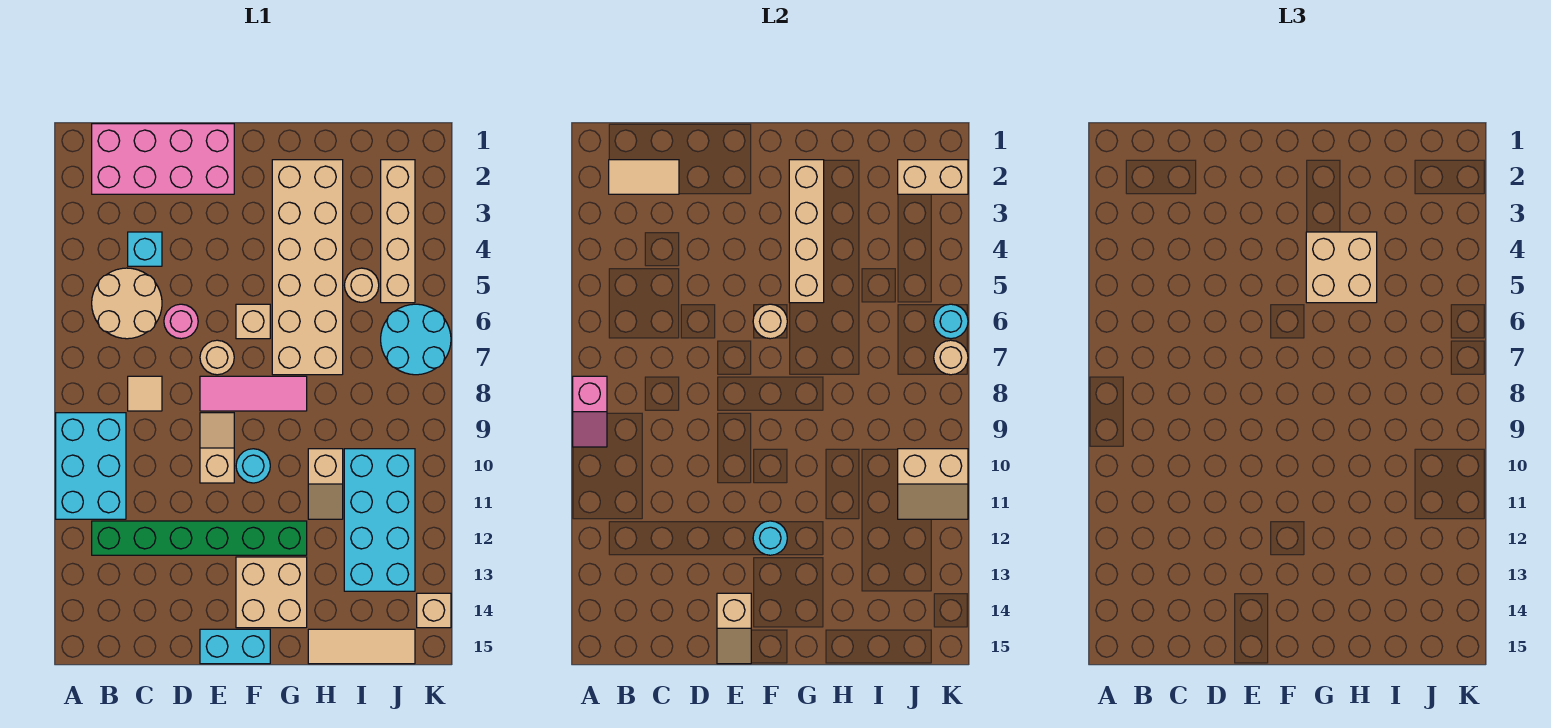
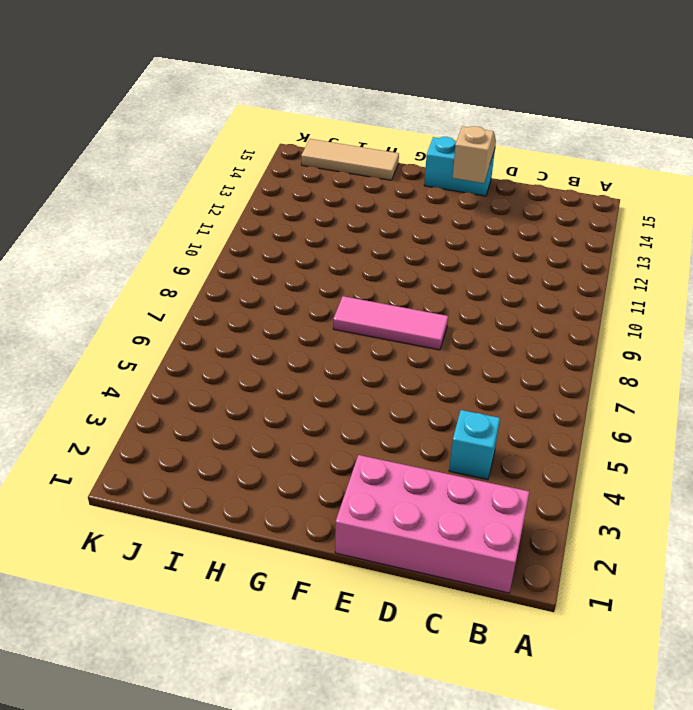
none -> cyan brick A9:B11 level 1
none -> tan round brick B5:C6 level 1
none -> green brick B12:G12 level 1
none -> tan tile C8 level 1

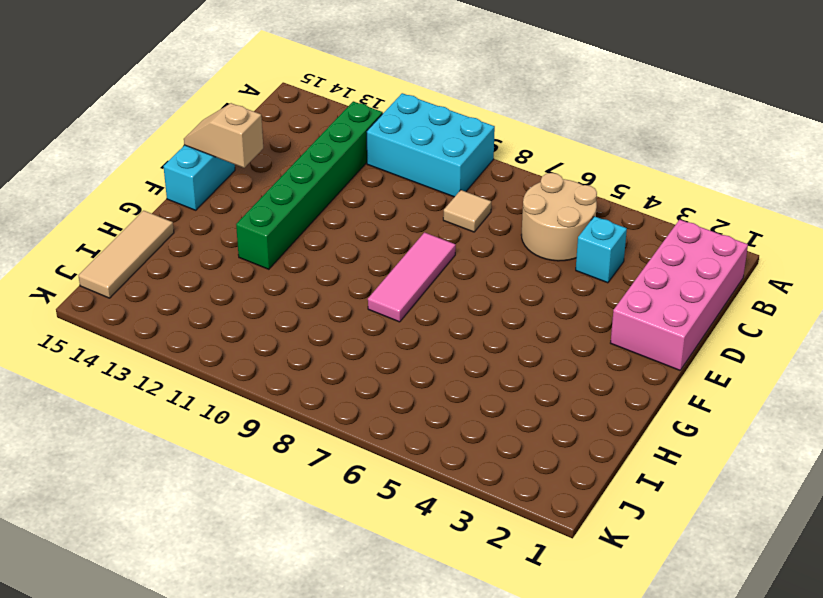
none -> pink round brick D6 level 1
none -> tan round brick E7 level 1
none -> tan slope E9:E10 level 1 top 10
none -> tan brick F6 level 1

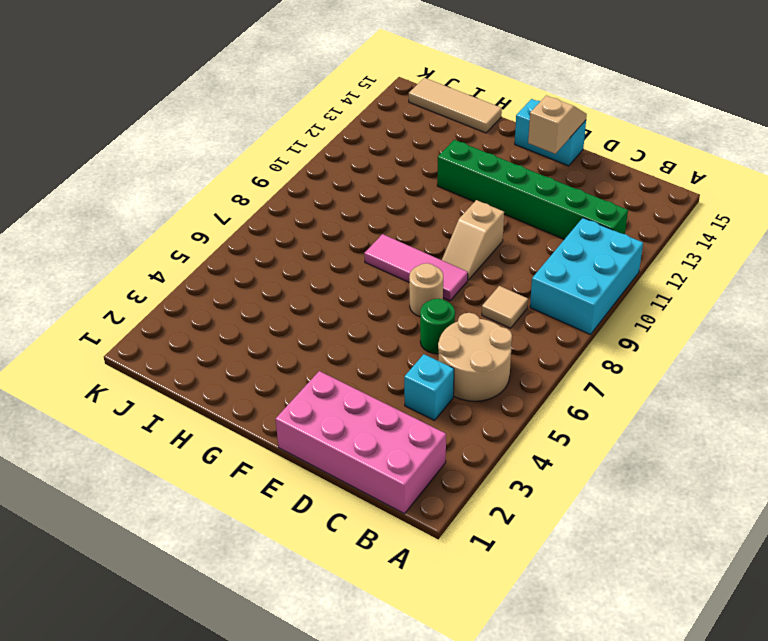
green round brick D6 level 1 -> pink round brick D6 level 1
none -> tan brick F6 level 1
none -> cyan round brick F10 level 1
none -> tan brick F13:G14 level 1
none -> tan brick G2:H7 level 1

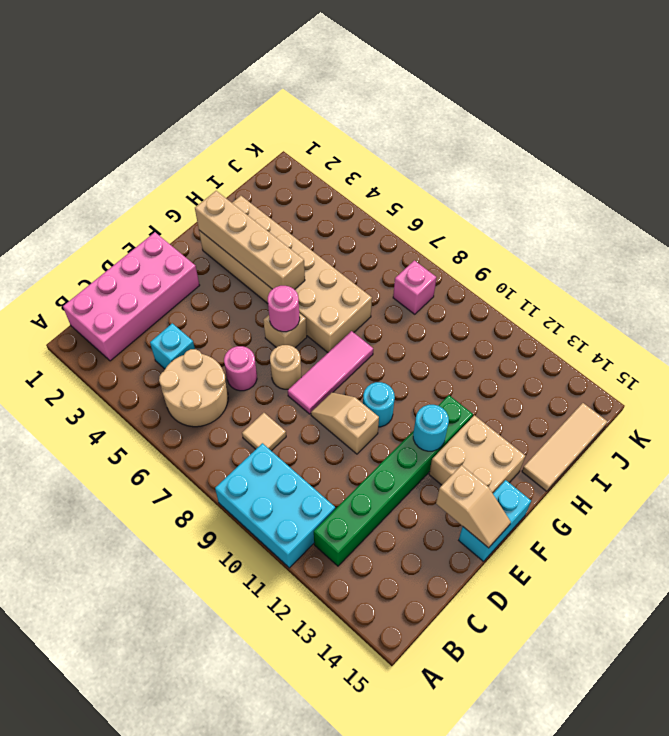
pink round brick F6 level 2 -> tan round brick F6 level 2
pink brick J8 level 1 -> none
none -> tan slope H10:H11 level 1 top 10
none -> tan round brick I5 level 1
none -> cyan brick I10:J13 level 1
none -> tan brick J2:J5 level 1

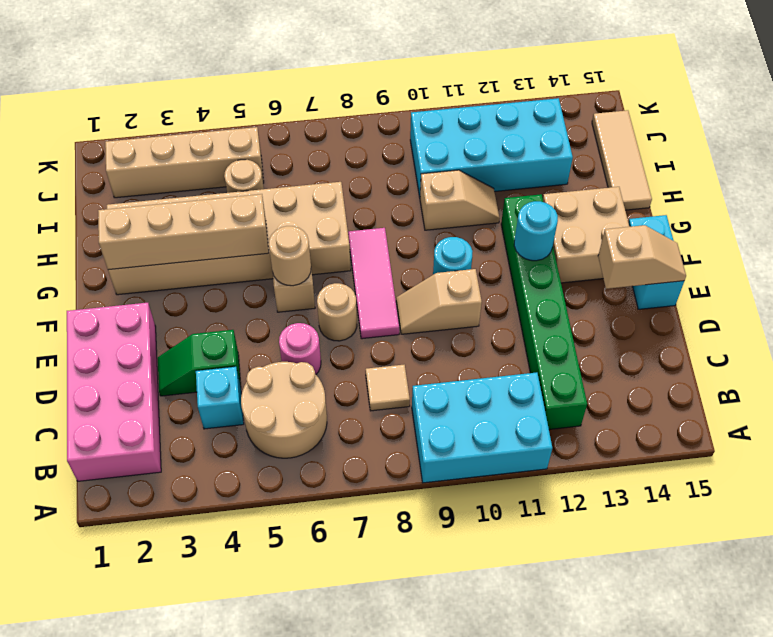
green slope D3:D4 level 1 top 4 -> none
none -> cyan round brick J6:K7 level 1
none -> tan brick K14 level 1
none -> pink slope A8:A9 level 2 top 8
none -> tan tile B2:C2 level 2

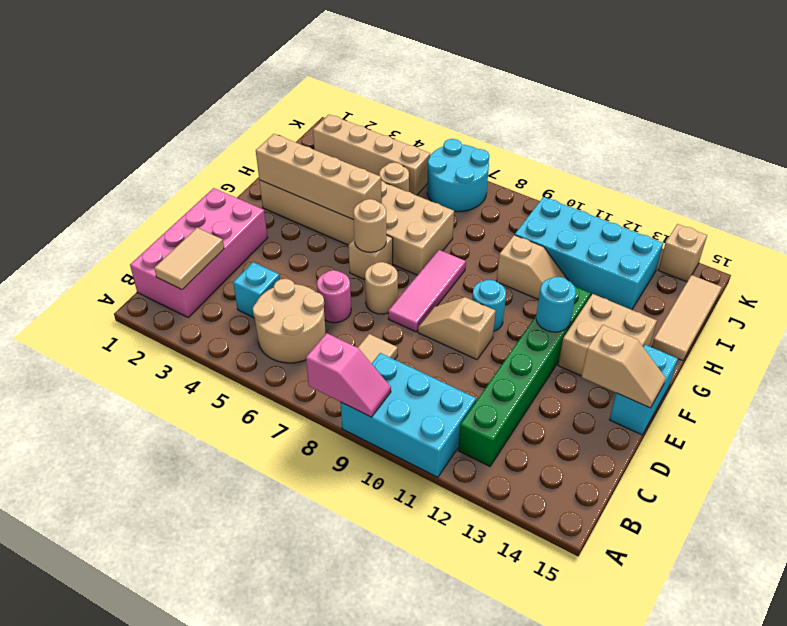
none -> tan brick J2:K2 level 2
none -> tan slope J10:K11 level 2 top 10
none -> cyan round brick K6 level 2
none -> tan round brick K7 level 2

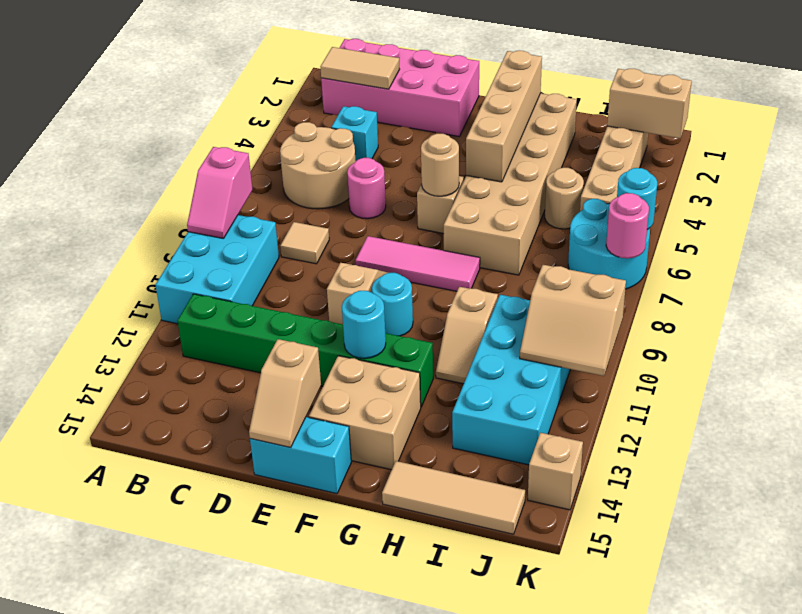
pink round brick K7 level 2 -> tan round brick K7 level 2
none -> tan round brick E7 level 1
none -> tan brick G4:H5 level 3

